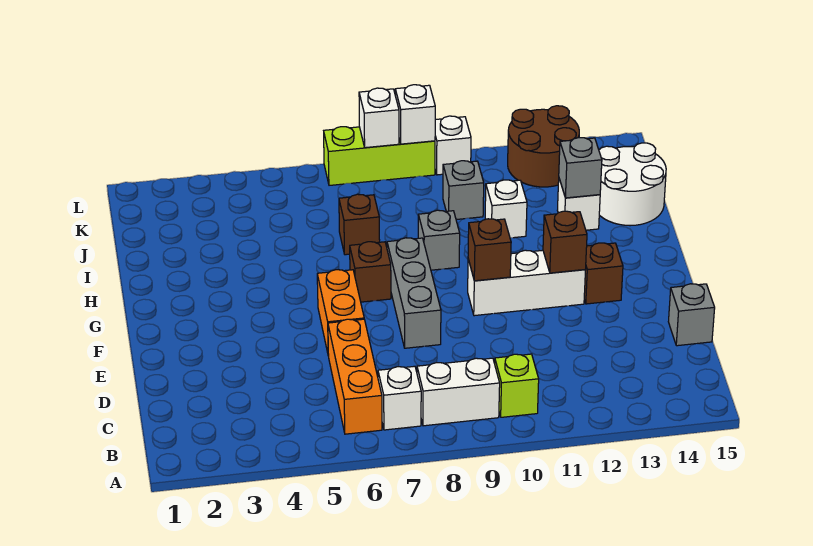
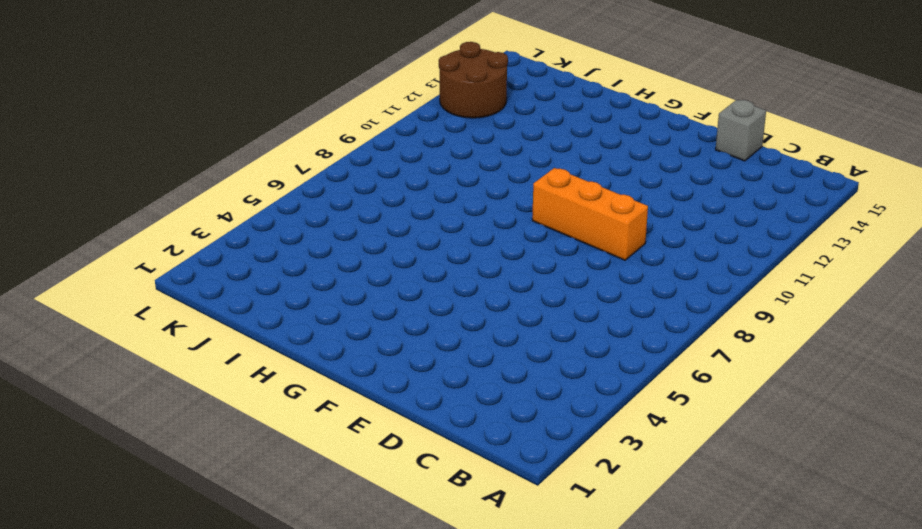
orange brick D9:F9 level 1 -> orange brick B6:D6 level 1
none -> white brick B7 level 1
none -> white brick B8:B9 level 1
none -> lime brick B10 level 1

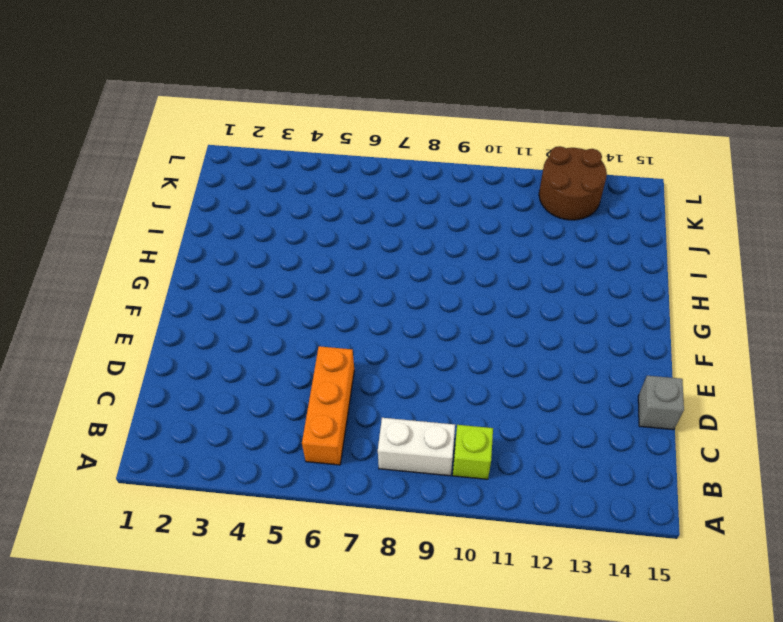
none -> white brick B7 level 1
none -> orange brick E6:F6 level 1
none -> grey brick E8:G8 level 1

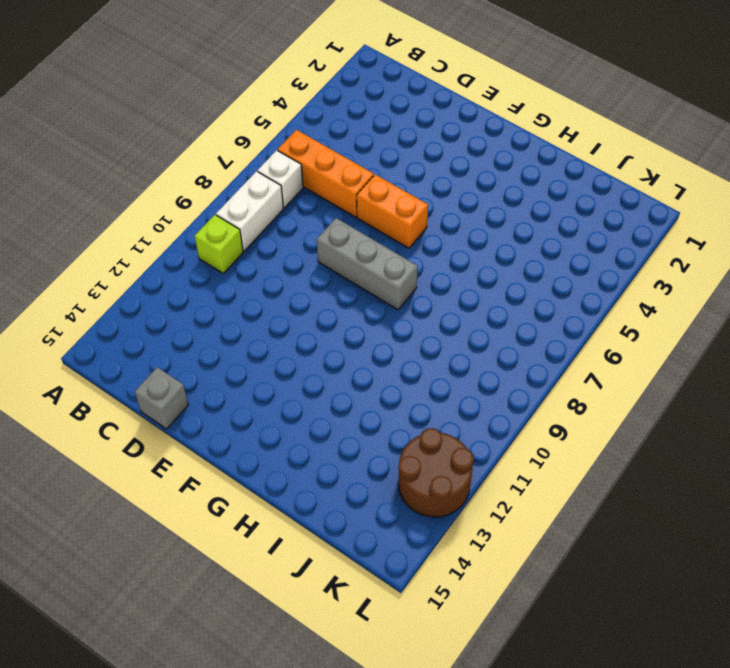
none -> white brick F10:F12 level 1
none -> brown brick F13 level 1
none -> brown brick G7 level 1

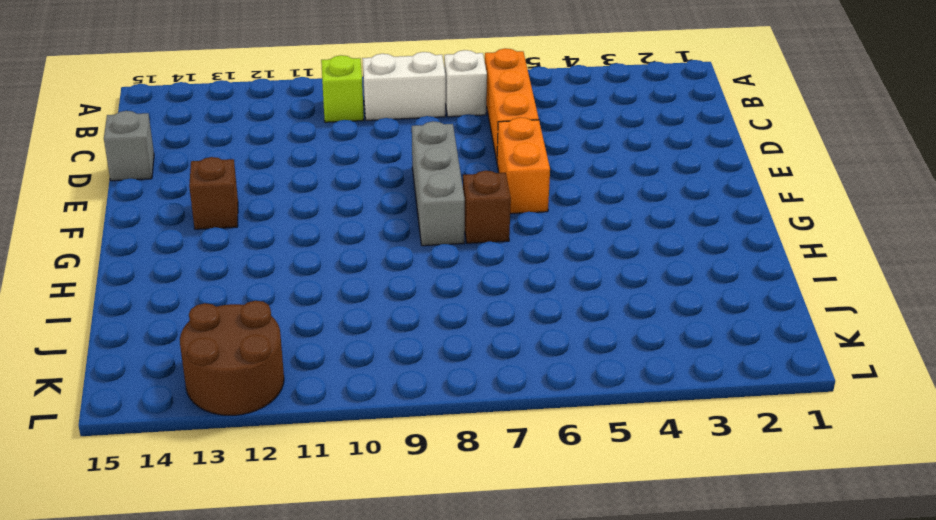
none -> white brick F10:F12 level 1
none -> grey brick H9 level 1
none -> brown brick I7 level 1

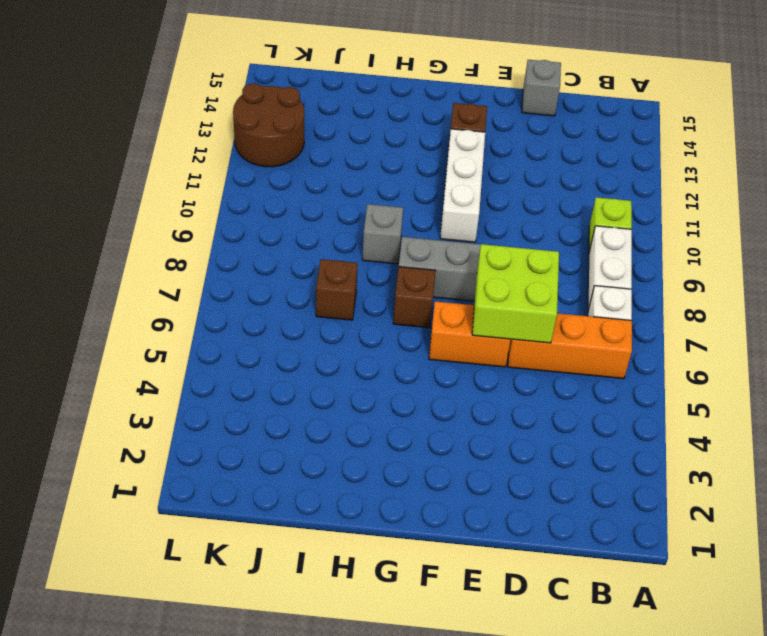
lime brick D6:E7 level 2 -> none
none -> white brick I11 level 1
none -> white brick I13 level 1
none -> white round brick I14:J15 level 1

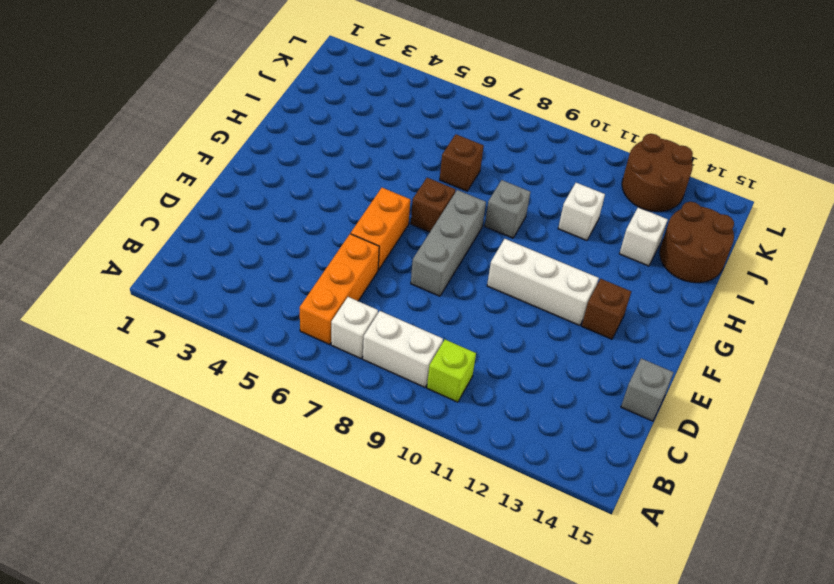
brown round brick I14:J15 level 1 -> white round brick I14:J15 level 1
none -> grey brick J10 level 1
none -> lime brick L7:L9 level 1
none -> white brick L10 level 1

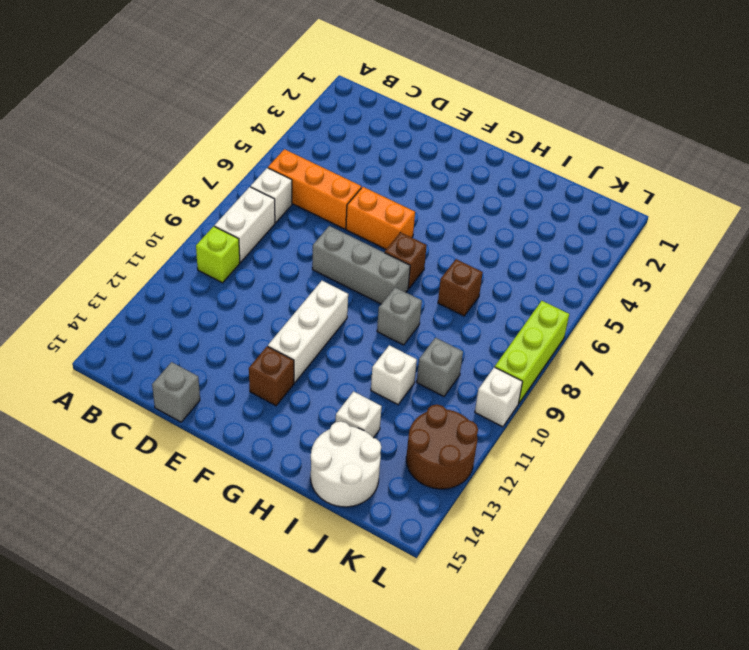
none -> brown brick F10 level 2
none -> brown brick F12 level 2
none -> grey brick I13 level 2

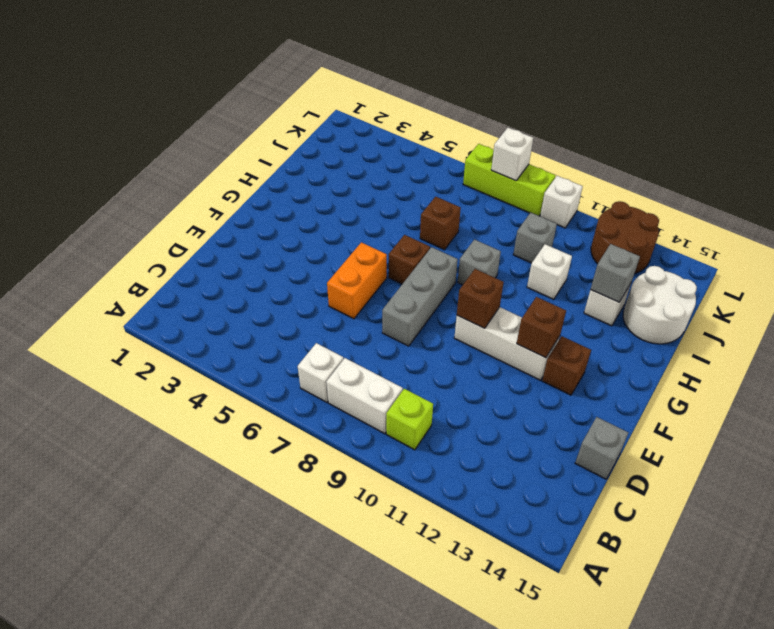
none -> orange brick B6:D6 level 1
none -> white brick L9 level 2

